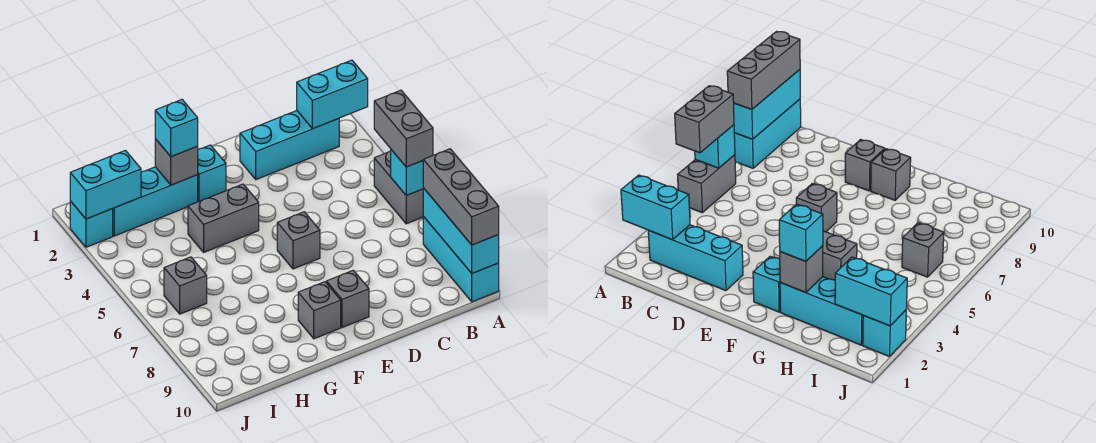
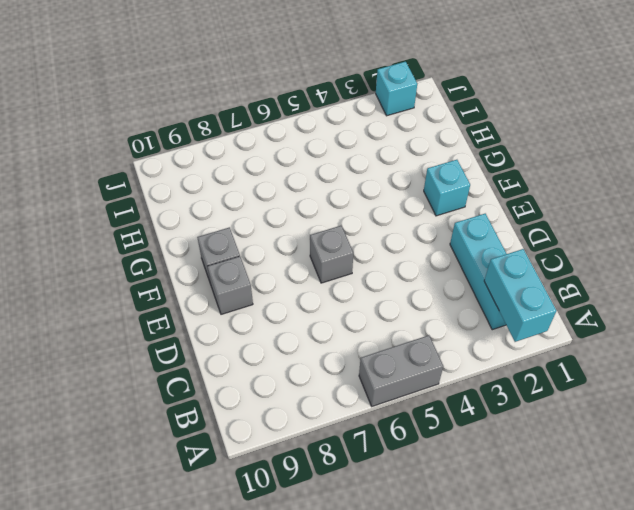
none -> cyan brick A8:A10 level 1
none -> grey brick F4:G4 level 1
none -> cyan brick G2:I2 level 1

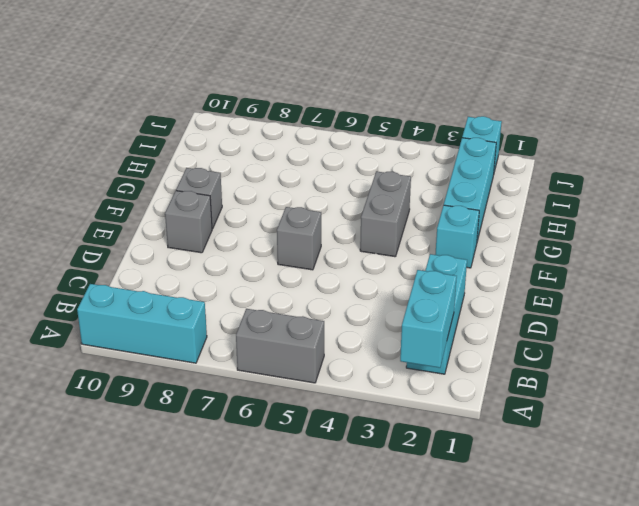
none -> grey brick I6 level 1
none -> cyan brick A6 level 2
none -> cyan brick A8:A10 level 2

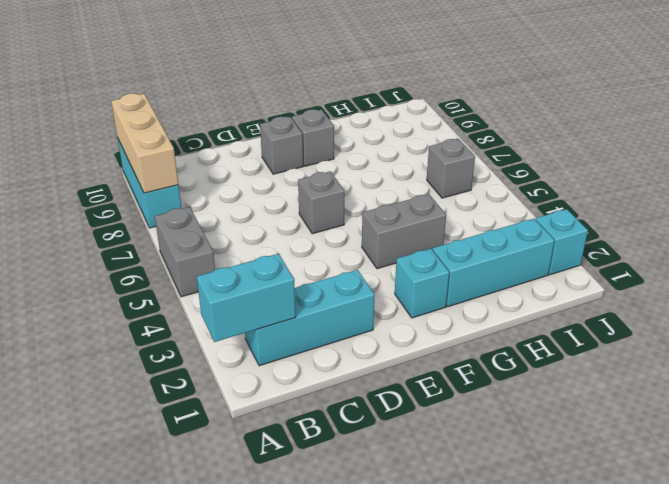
tan brick A8:A10 level 2 -> cyan brick A8:A10 level 2
none -> cyan brick A6 level 2
none -> grey brick G2 level 2
none -> cyan brick I2:J2 level 2

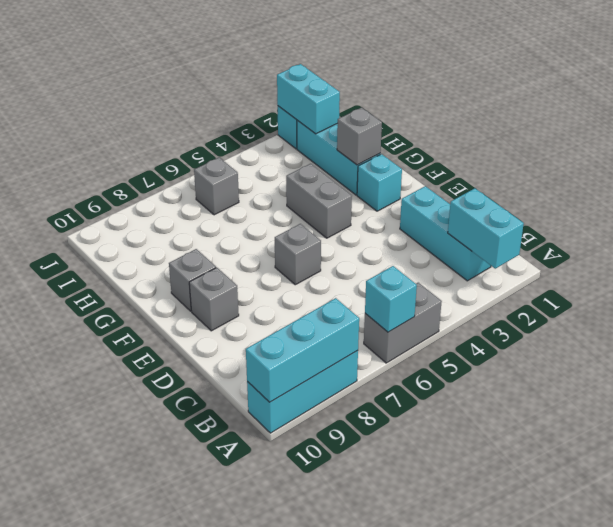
none -> grey brick A5:A6 level 3
none -> grey brick A8:A10 level 3
none -> cyan brick G2 level 3

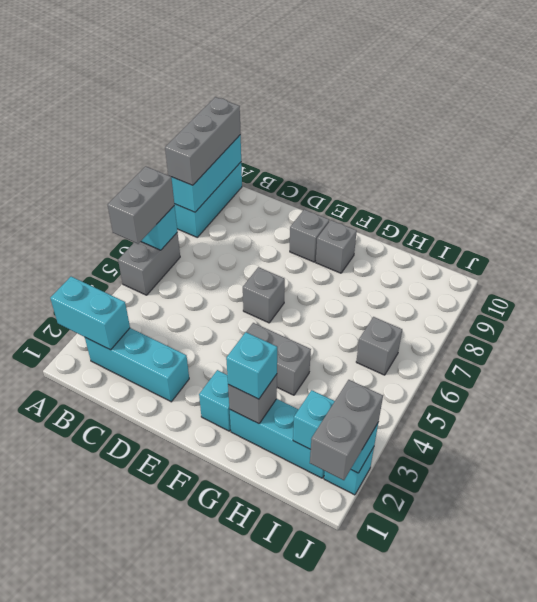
grey brick J1:J2 level 3 -> none

